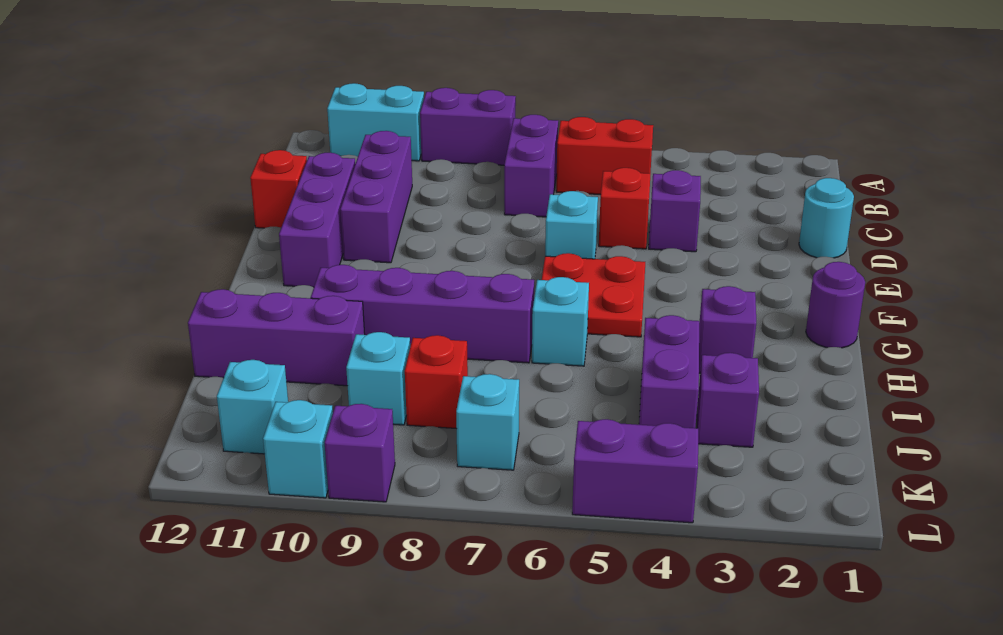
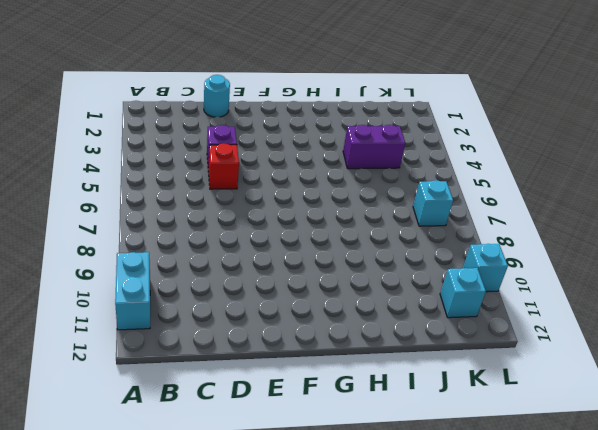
none -> purple brick A8:A9 level 1
none -> red brick B5:B6 level 1
none -> purple brick B7:C7 level 1

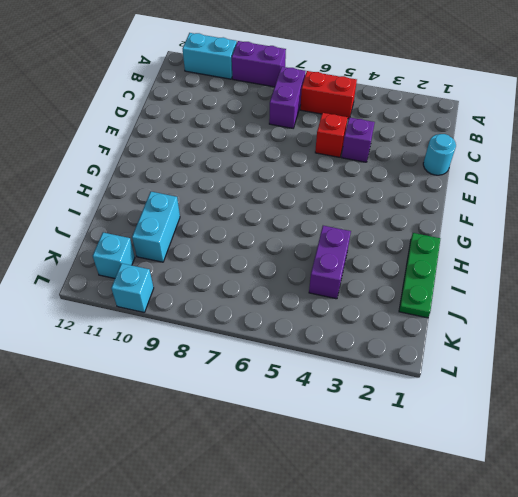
green plate H1:J1 level 1 -> none
cyan brick I10:J10 level 1 -> purple brick I10:I12 level 1
none -> purple brick C10:E10 level 1
none -> purple brick D11:F11 level 1
none -> red brick D12 level 1

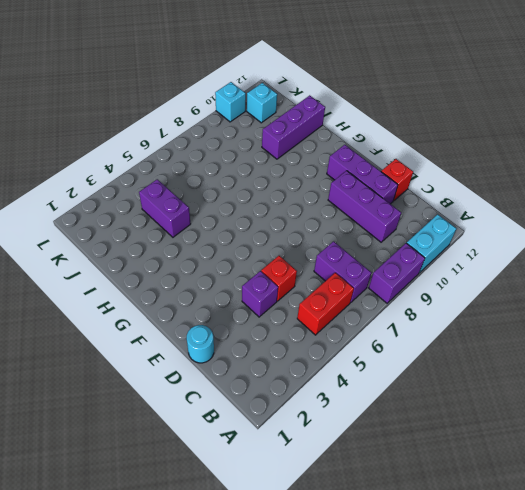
none -> cyan brick E6 level 1
none -> red plate F5:G6 level 1
none -> purple round brick G1 level 1

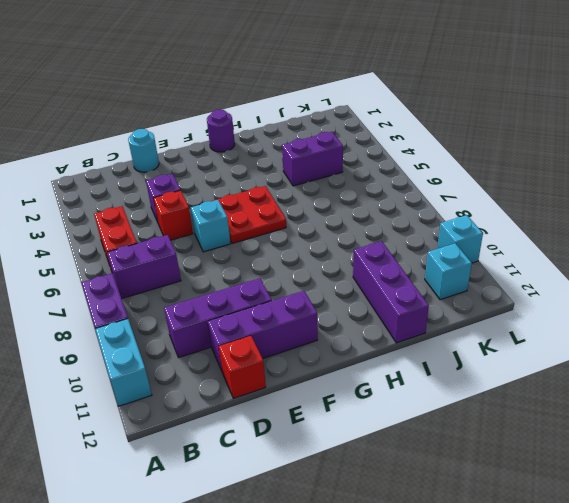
none -> purple brick H3 level 1
none -> cyan brick H6 level 1
none -> purple brick H7:H10 level 1

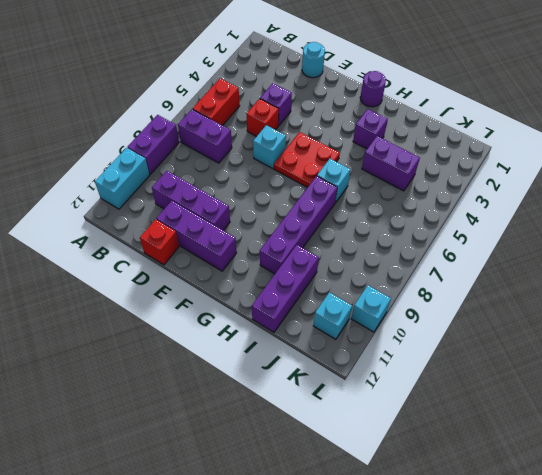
none -> purple brick J3 level 1
none -> red brick J8 level 1
none -> cyan brick J9 level 1

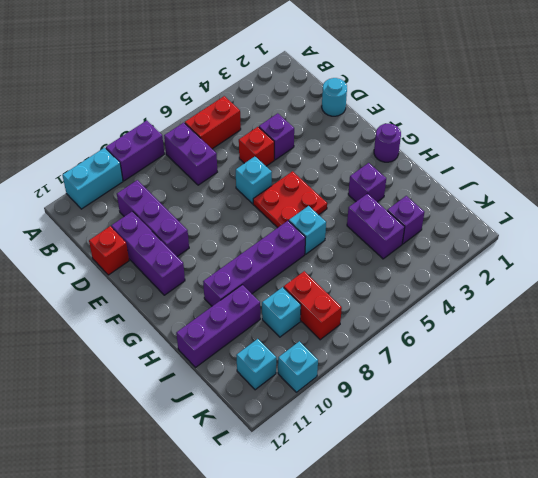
red brick J8:K8 level 1 -> red brick J8 level 1
none -> cyan brick K7 level 1
none -> purple brick L4:L5 level 1
none -> purple brick L9 level 1

